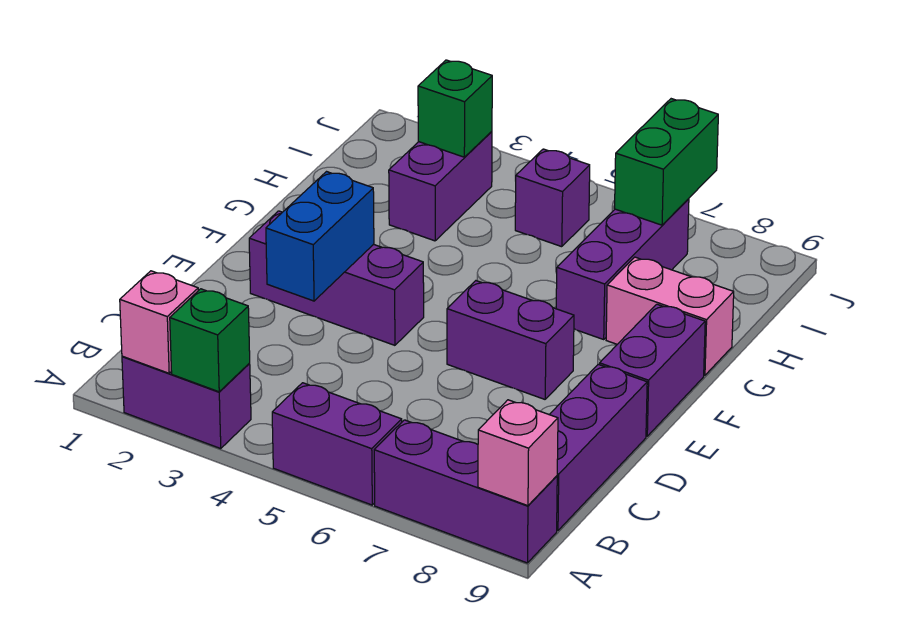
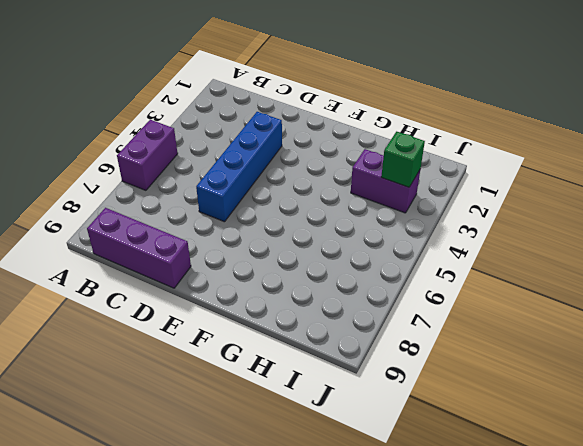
blue brick D3:D6 level 1 -> none
none -> purple brick A2:A3 level 1
none -> purple brick A7:A9 level 1
none -> purple brick E2:E4 level 1

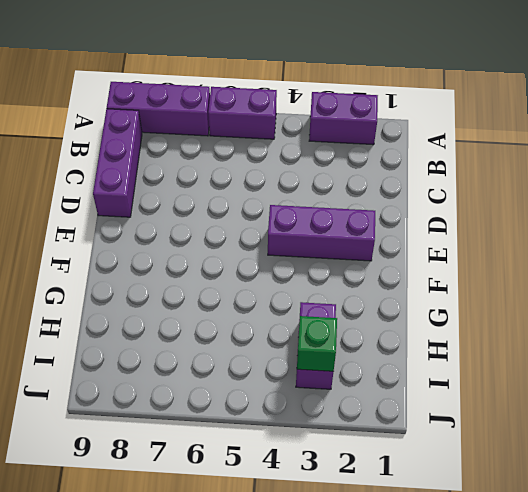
none -> purple brick E6:E7 level 1
none -> purple brick E9:F9 level 1
none -> purple brick G7:I7 level 1

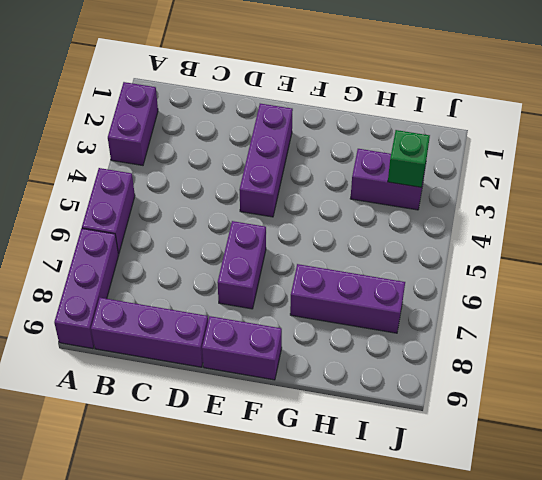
none -> pink brick G8:G9 level 1
none -> purple brick I5 level 1
none -> pink brick A2 level 2

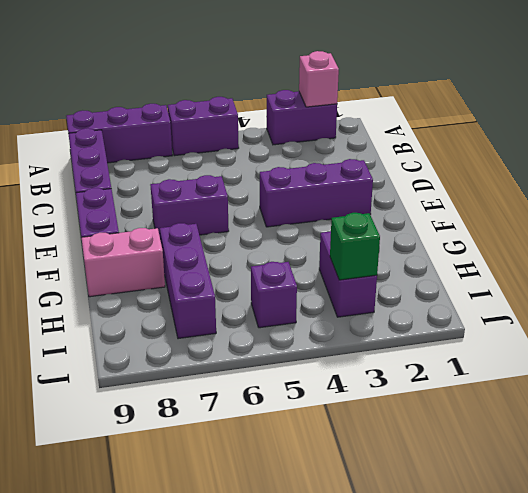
none -> green brick A3 level 2
none -> pink brick A9 level 2
none -> blue brick D3:E3 level 2

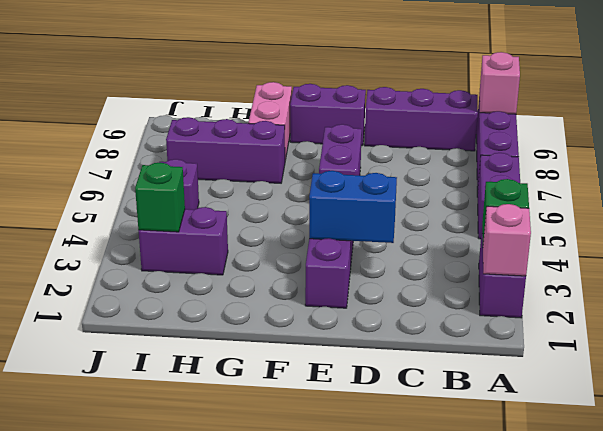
none -> green brick I7:J7 level 2

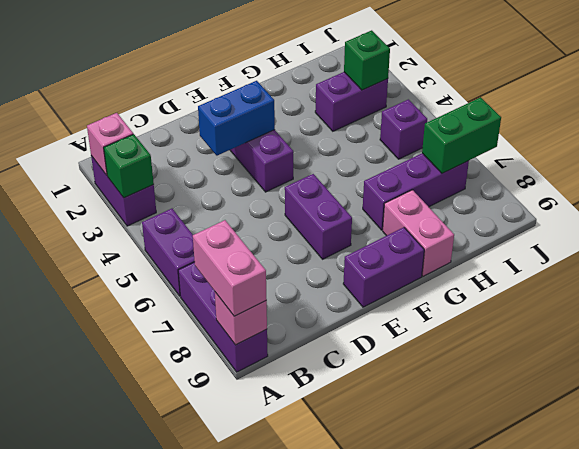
pink brick A8:A9 level 3 -> none
none -> purple brick B9:D9 level 1

